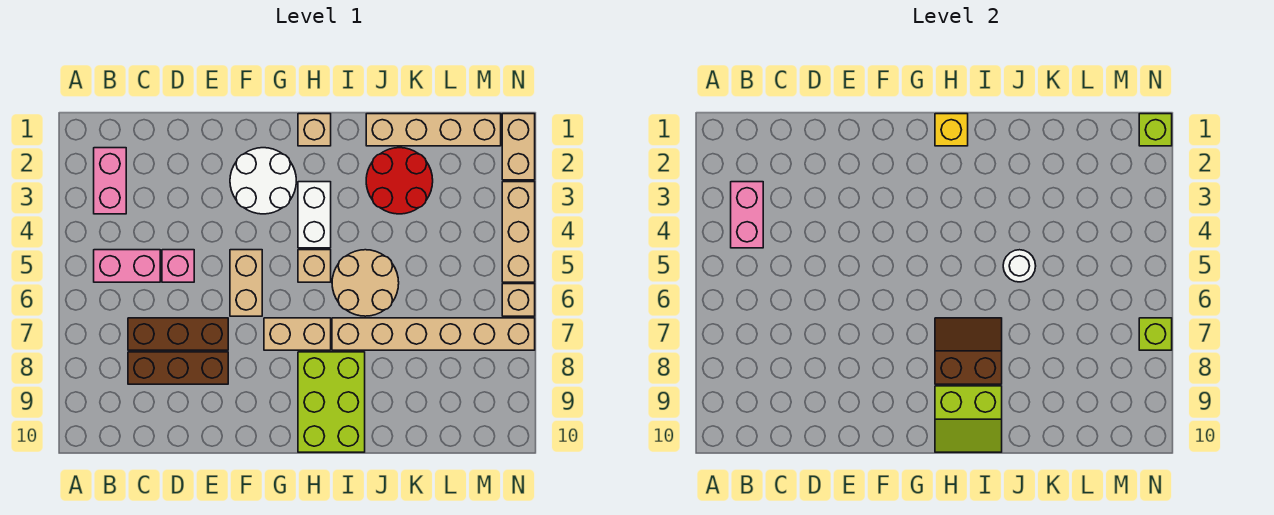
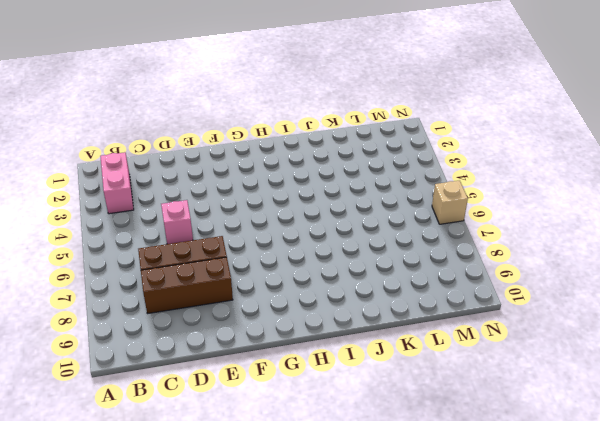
none -> pink brick B5:C5 level 1
none -> white round brick F2:G3 level 1
none -> tan brick F5:F6 level 1

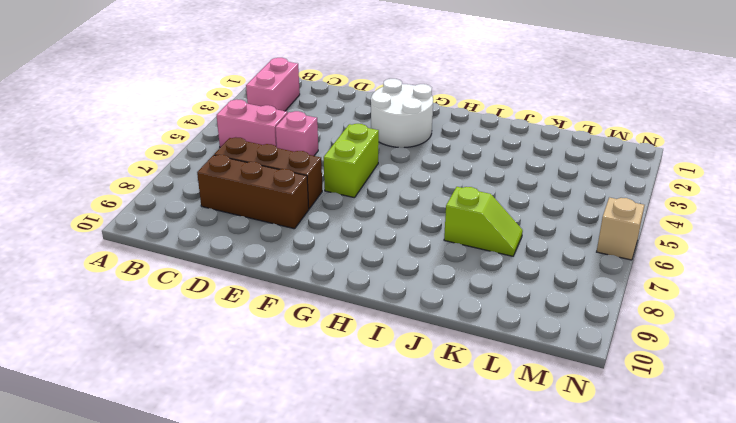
lime brick F5:F6 level 1 -> tan brick F5:F6 level 1
lime slope J7:K7 level 1 top J -> tan brick I7:N7 level 1
none -> tan brick G7:H7 level 1
none -> tan brick H1 level 1
none -> white brick H3:H4 level 1

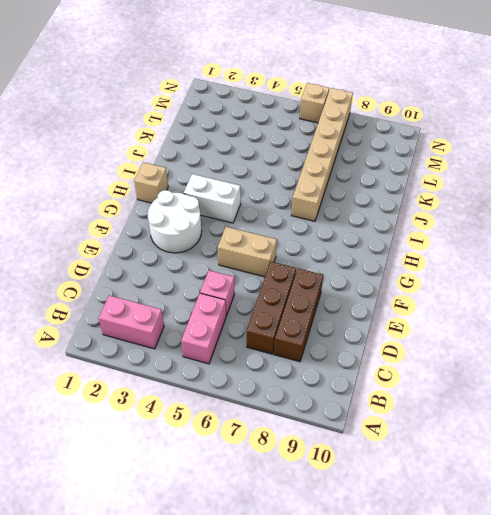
none -> tan brick G7:H7 level 1
none -> tan brick H5 level 1
none -> lime brick H8:I10 level 1

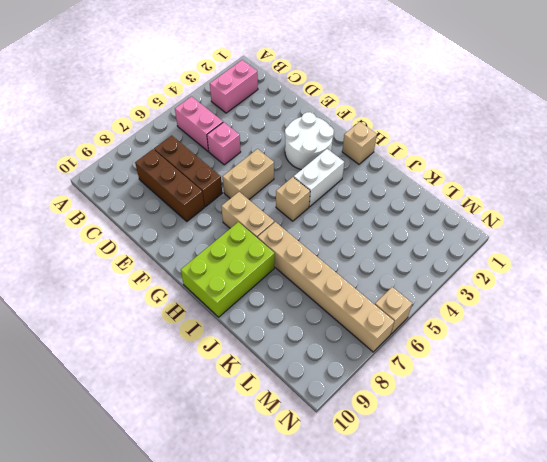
none -> tan round brick I5:J6 level 1
none -> tan brick J1:M1 level 1
none -> red round brick J2:K3 level 1

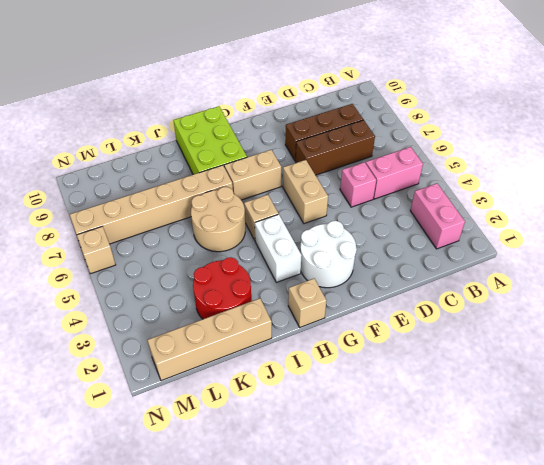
none -> tan brick N1:N2 level 1
none -> tan brick N3:N5 level 1
none -> pink brick B3:B4 level 2

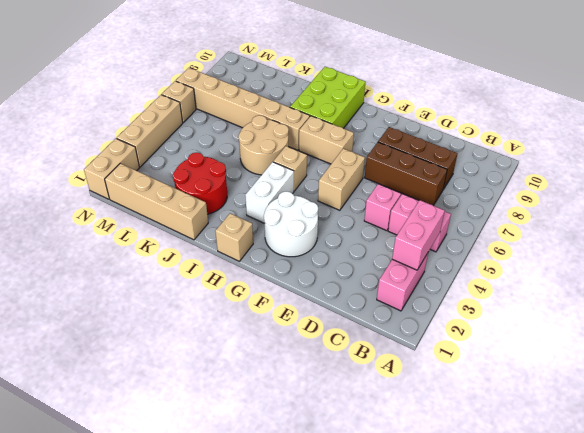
none -> yellow brick H1 level 2
none -> brown slope H7:I8 level 2 top 8
none -> lime slope H9:I10 level 2 top 9

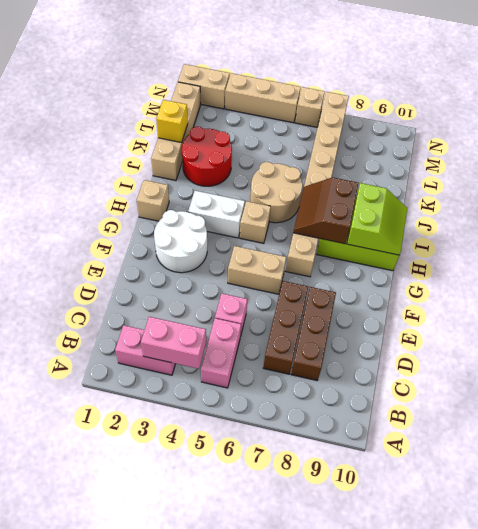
yellow brick K1 level 2 -> yellow brick H1 level 2
none -> white round brick J5 level 2
none -> lime brick N1 level 2
none -> lime brick N7 level 2

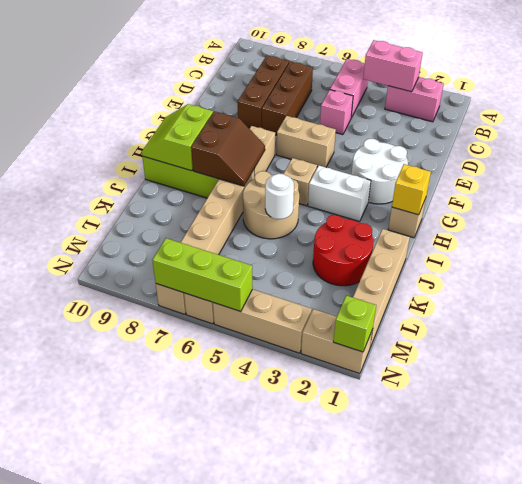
lime brick N5:N7 level 2 -> lime brick N7 level 2

